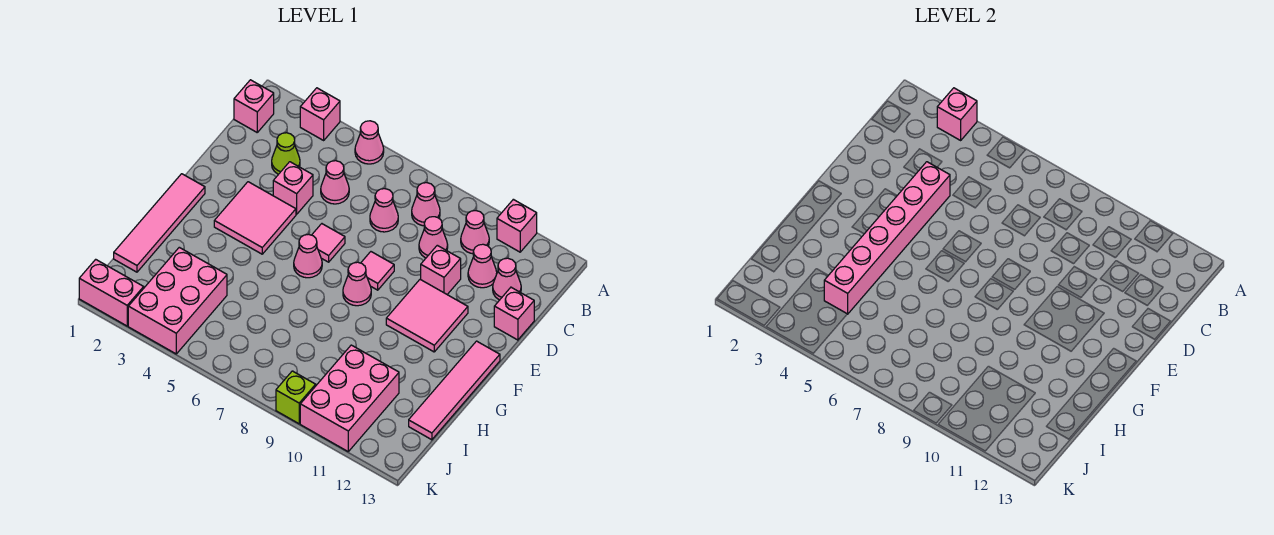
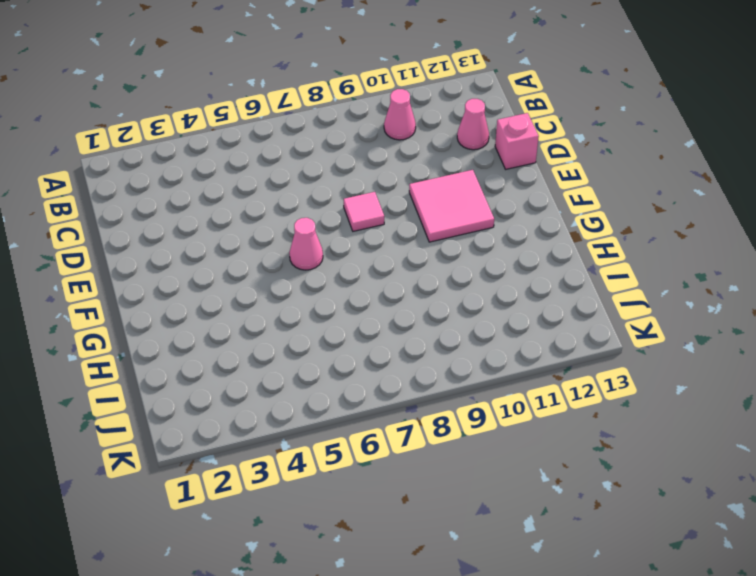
none -> pink brick A3 level 1
none -> pink cone A5 level 1
none -> pink brick A11 level 1

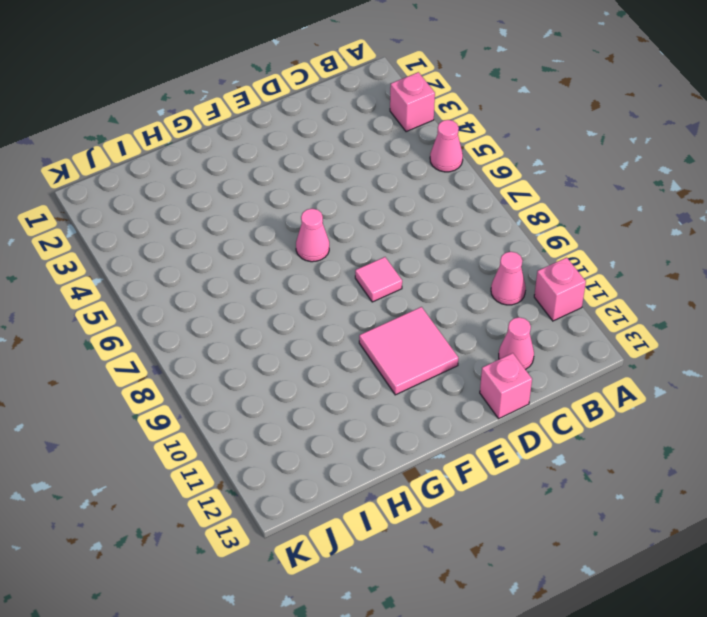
none -> pink brick B1 level 1
none -> pink cone B8 level 1
none -> lime cone C3 level 1

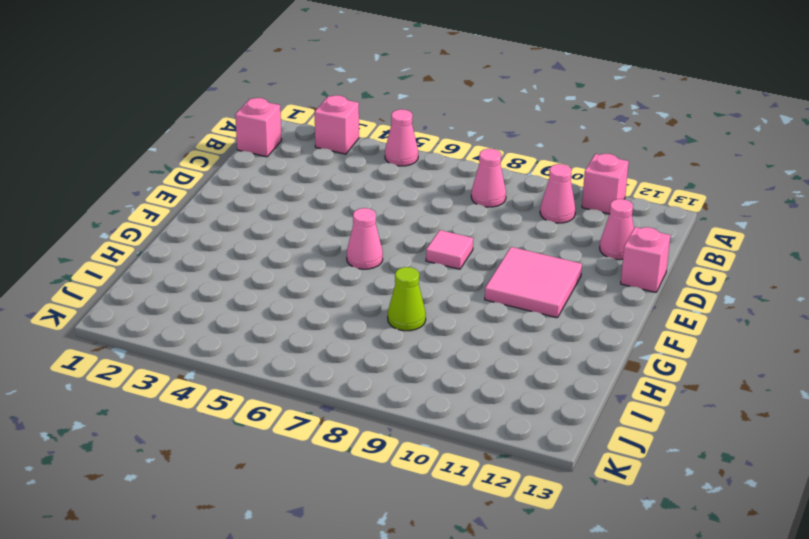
lime cone H8 level 1 -> lime cone C3 level 1
none -> pink cone C5 level 1
none -> pink cone C7 level 1
none -> pink cone C9 level 1

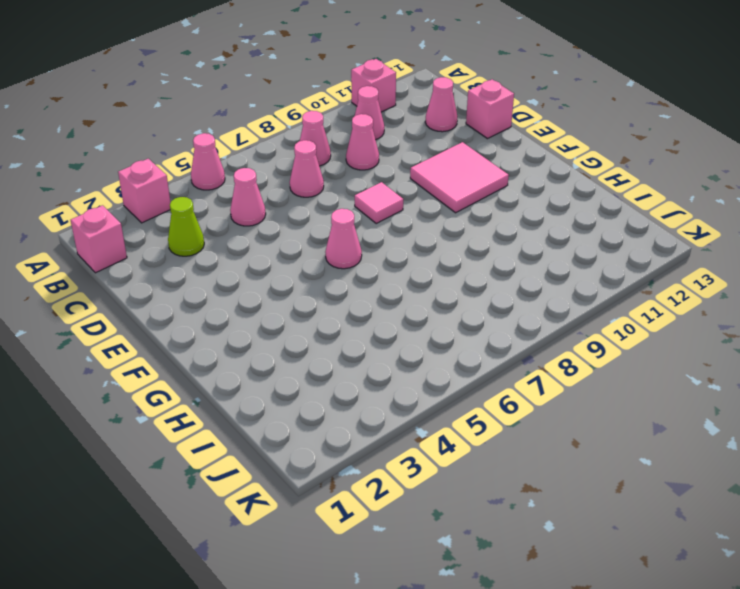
none -> pink cone C11 level 1
none -> pink brick D4 level 1
none -> pink brick D10 level 1

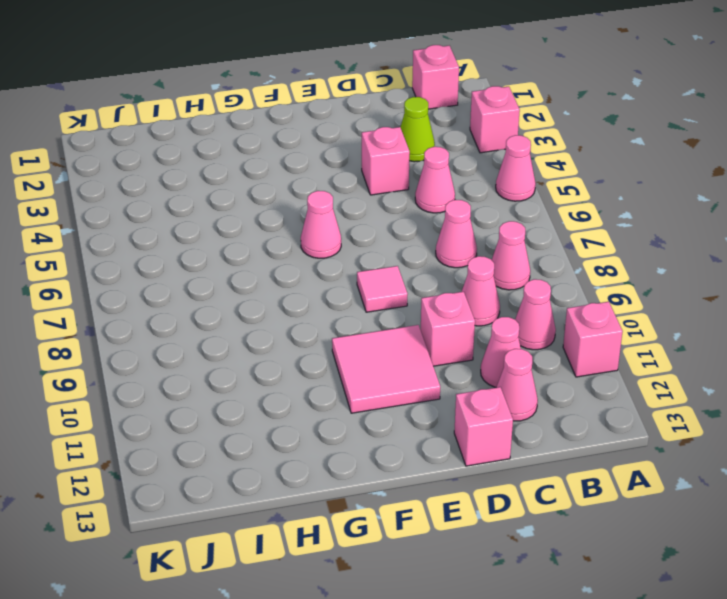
none -> pink tile E3:F4 level 1
none -> pink tile E6 level 1
none -> pink tile F1:I1 level 1

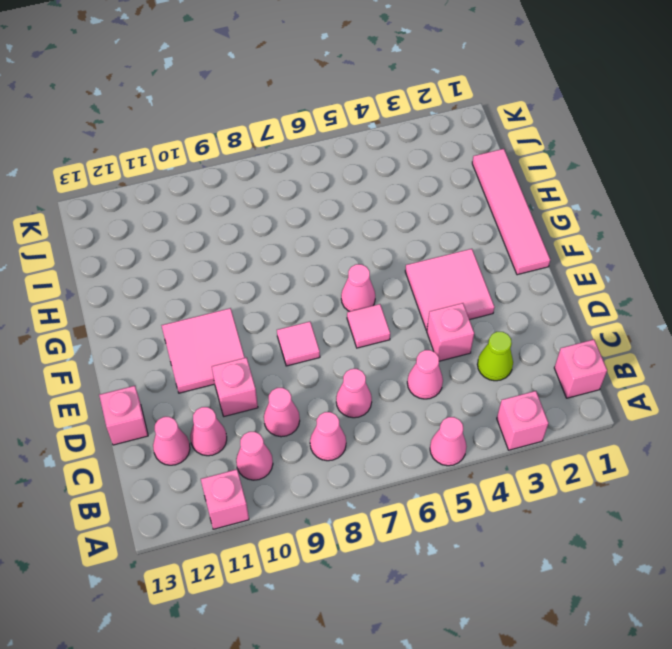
none -> pink cone F8 level 1
none -> pink tile F13:I13 level 1
none -> pink brick I3:K4 level 1

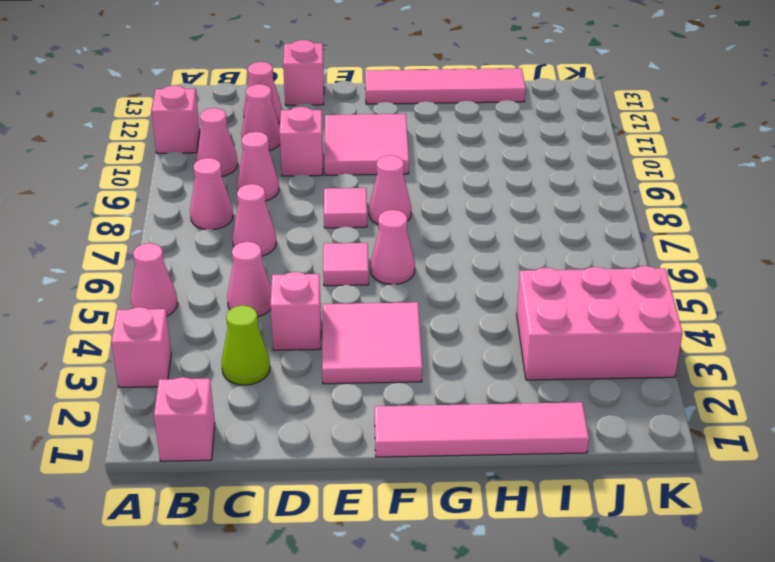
none -> pink brick I10:K11 level 1
none -> pink brick K1:K2 level 1
none -> lime brick K9 level 1

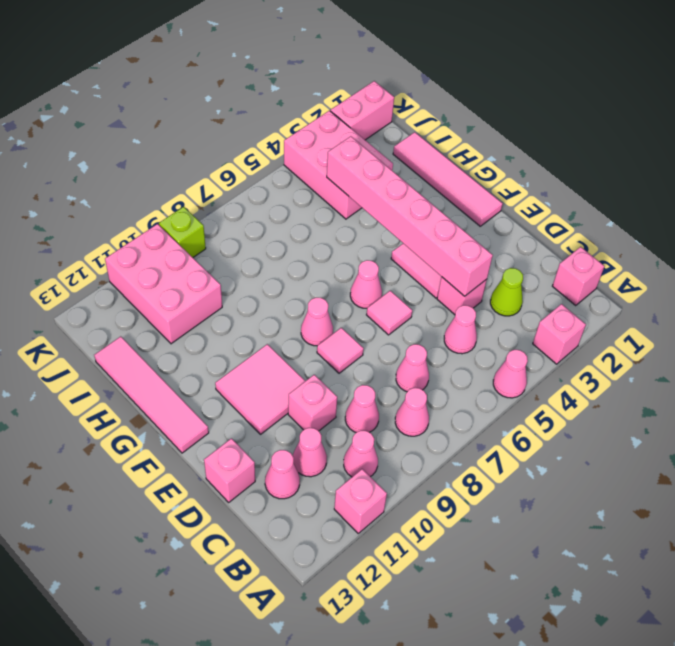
none -> pink brick A3 level 2

